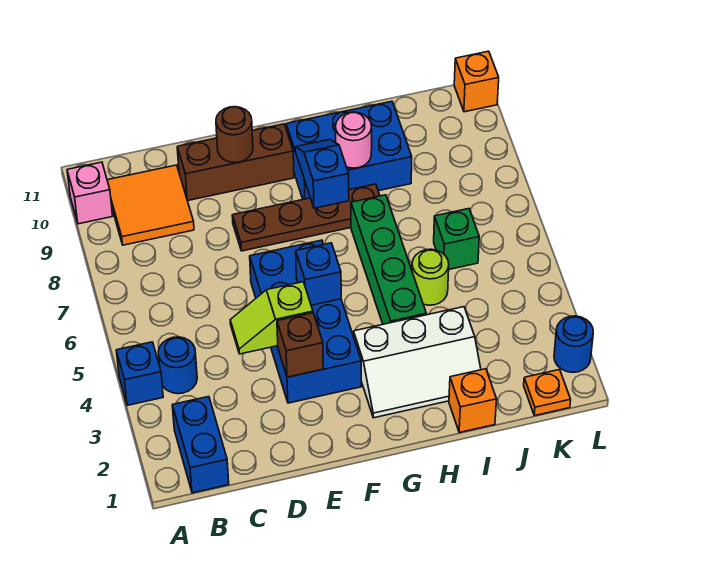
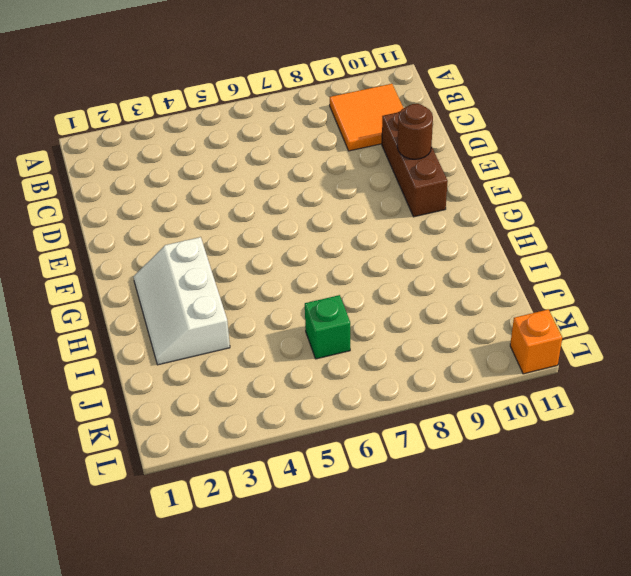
none -> blue brick A4 level 1
none -> pink brick A10 level 1
none -> blue brick B1:B2 level 1

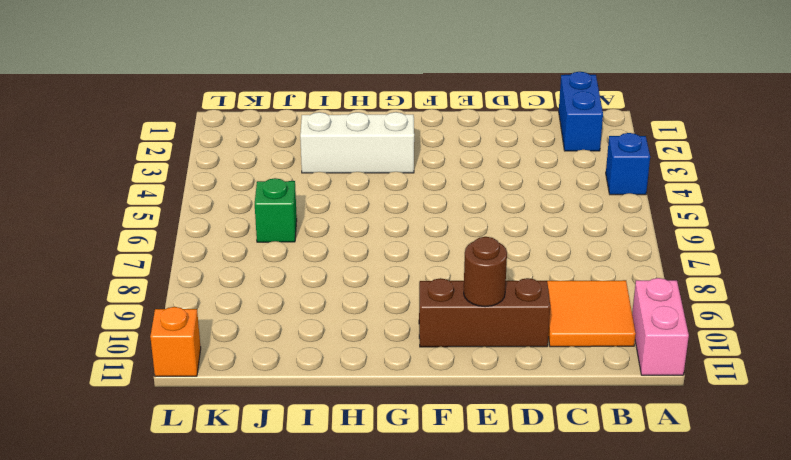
pink brick A10:A11 level 1 -> pink brick A10 level 1
none -> blue round brick B4 level 1
none -> blue brick E3:F6 level 1
none -> brown plate E8:H8 level 1

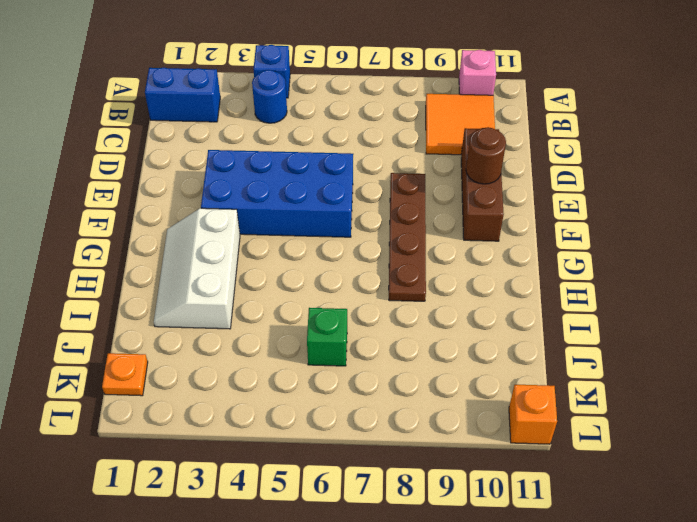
none -> blue brick G9:I10 level 1
none -> green brick H4:H7 level 1
none -> orange brick I1 level 1

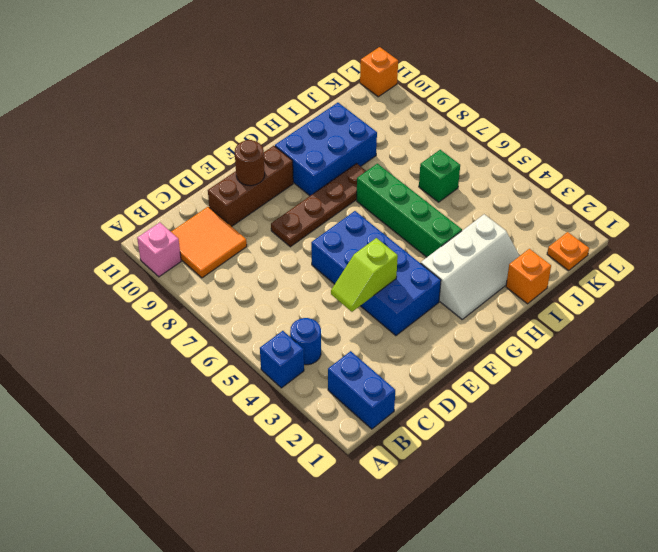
none -> lime round brick I5 level 1
none -> blue round brick L2 level 1
none -> brown brick E3 level 2

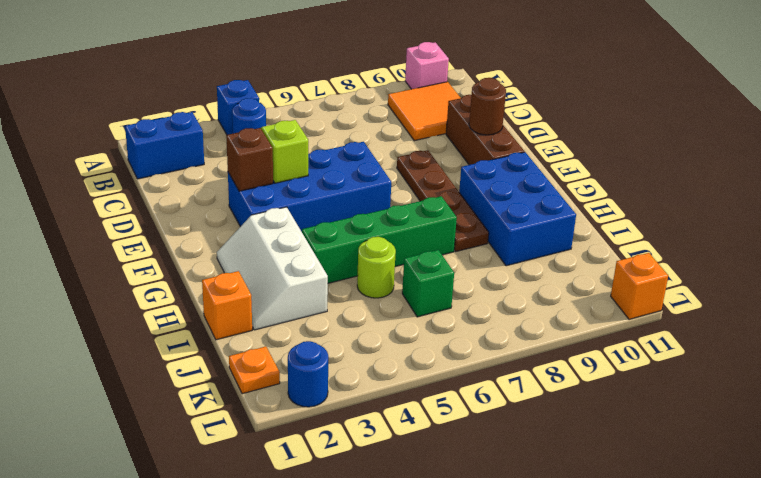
none -> blue brick F5 level 2
none -> blue slope G8:G9 level 2 top 8
none -> pink round brick H9 level 2

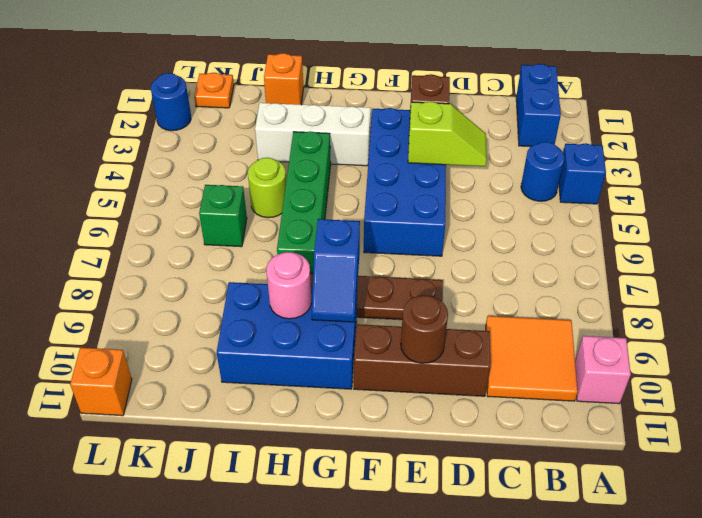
none -> blue brick F5 level 2

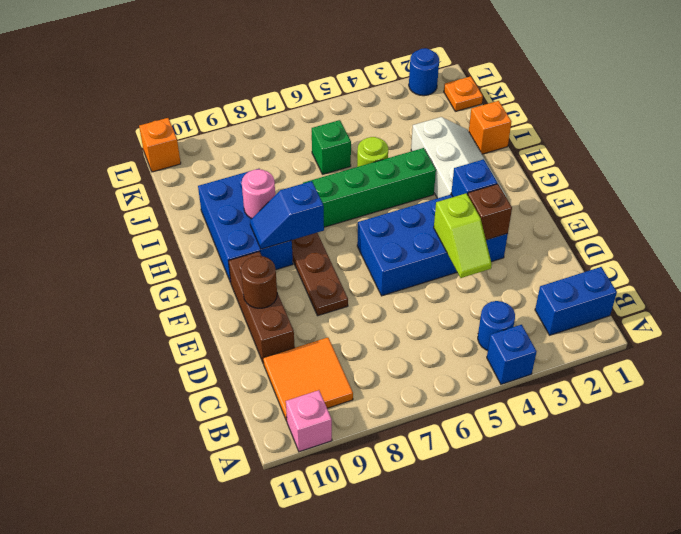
blue brick F3 level 2 -> blue brick F5 level 2

